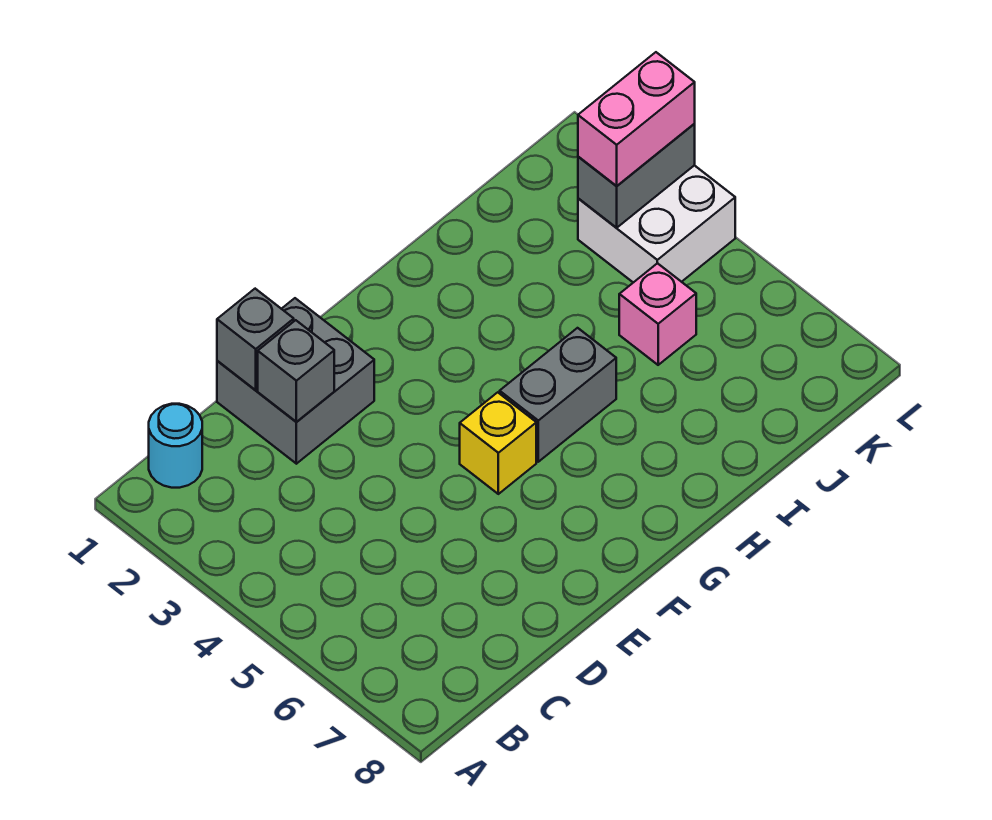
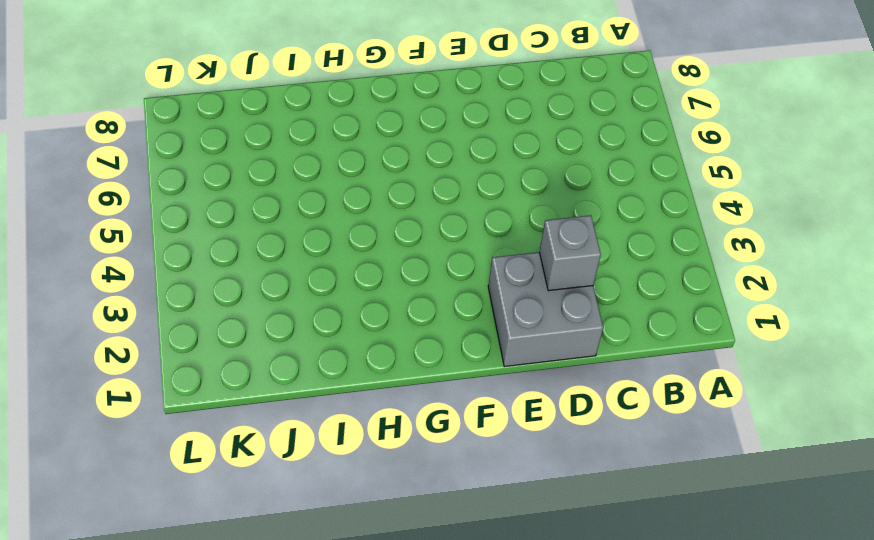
none -> cyan round brick B1 level 1
none -> yellow brick F5 level 1

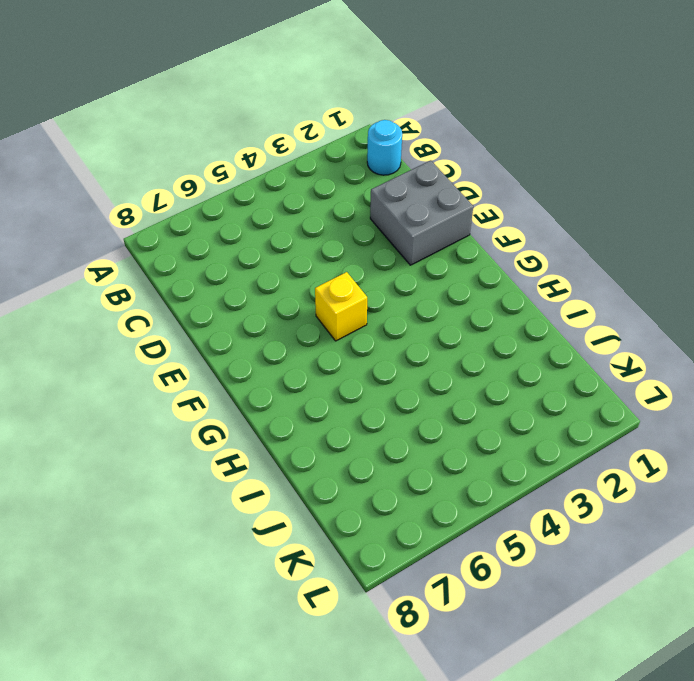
none -> grey brick G5:H5 level 1
none -> pink brick J5 level 1

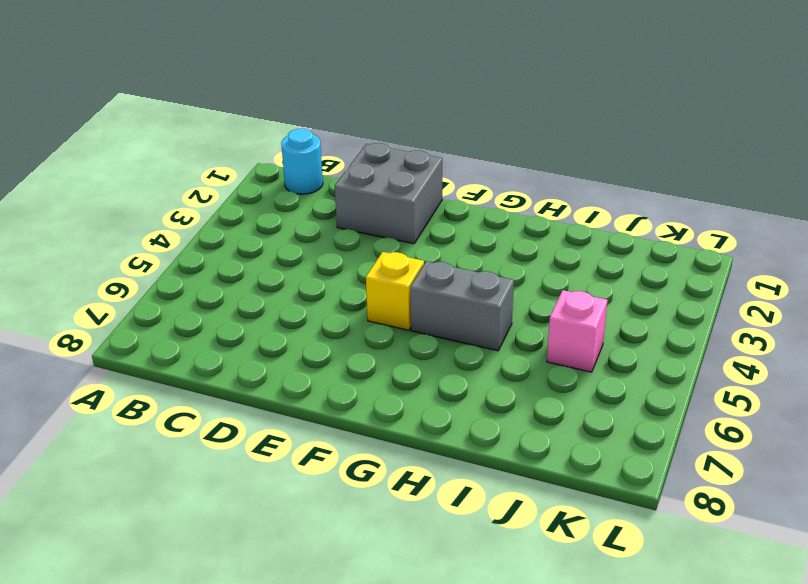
none -> white brick K3:L4 level 1
none -> grey brick D1 level 2

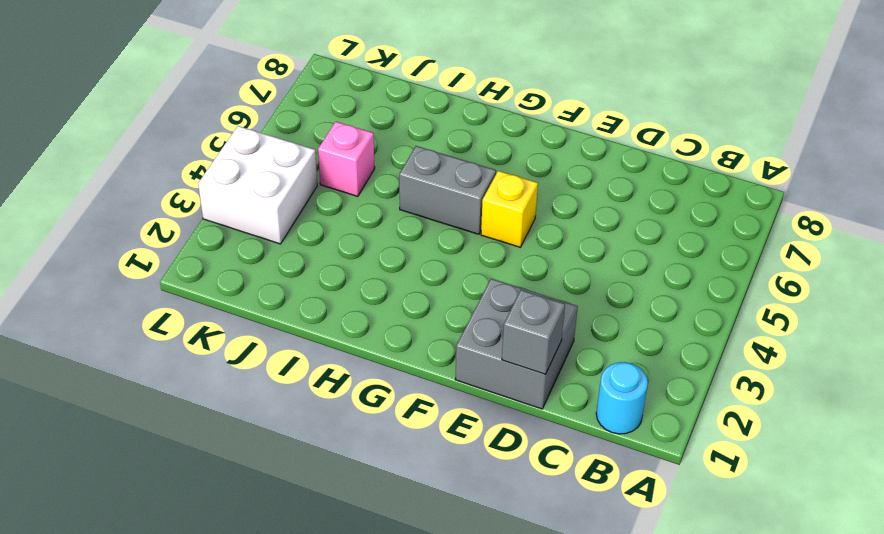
none -> grey brick D2 level 2
none -> grey brick K3:L3 level 2

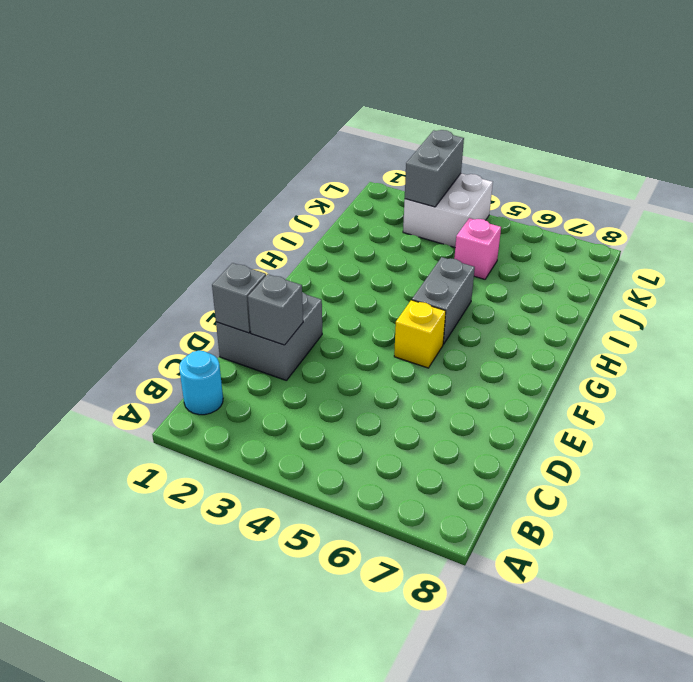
none -> pink brick K3:L3 level 3

